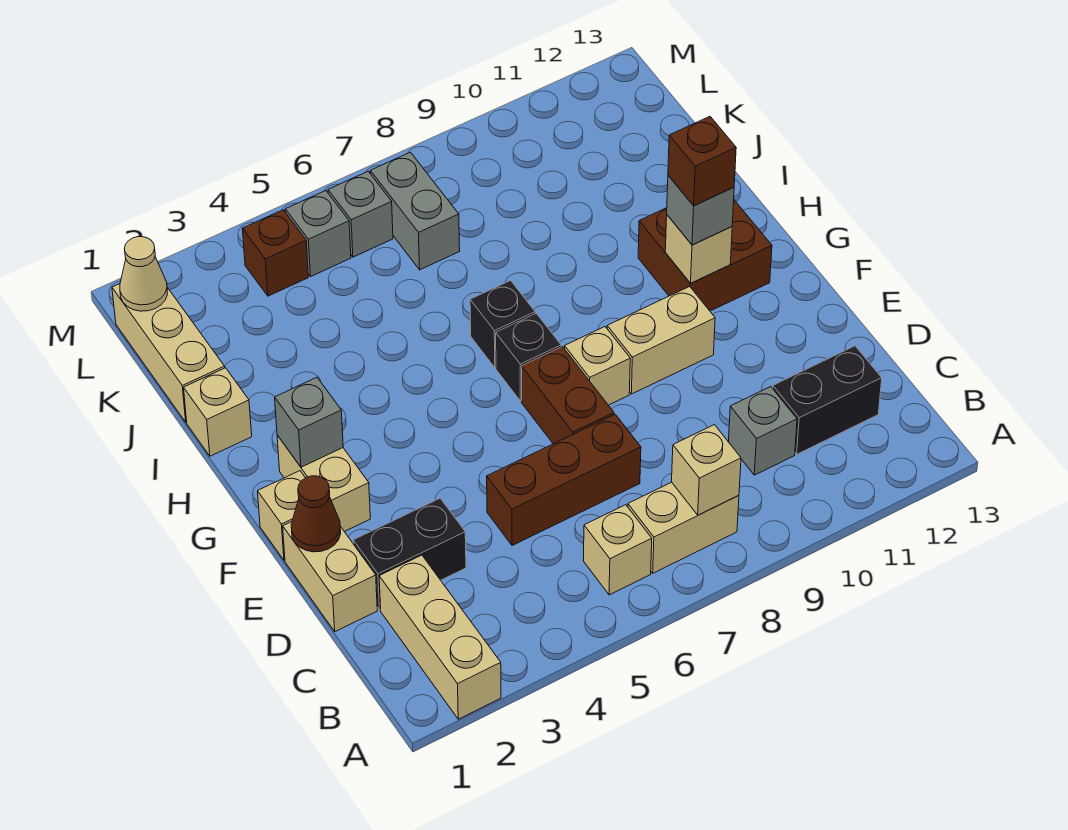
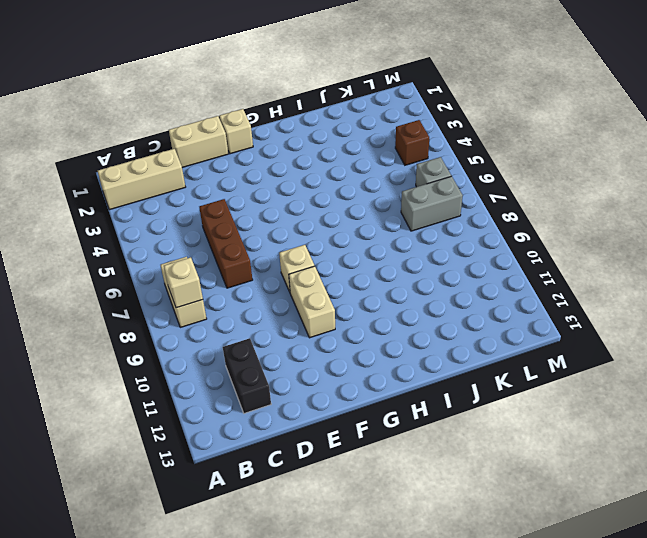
none -> tan brick B6 level 1
none -> grey brick C10 level 1
none -> black brick D2:D3 level 1

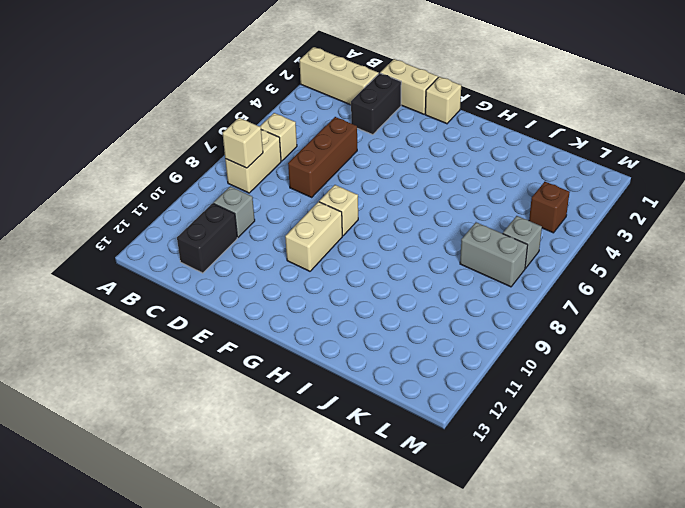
none -> brown brick E7:F7 level 1
none -> tan brick F2:G2 level 1
none -> black brick G7 level 1

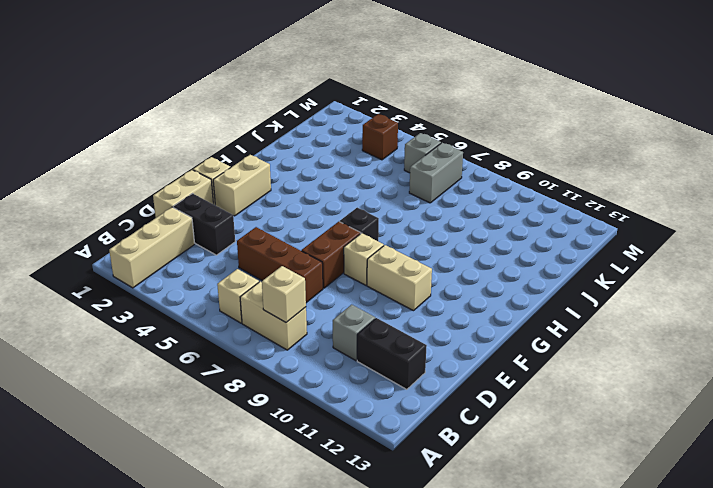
none -> brown brick G11:H12 level 1
none -> black brick H7 level 1
none -> tan brick I1 level 1

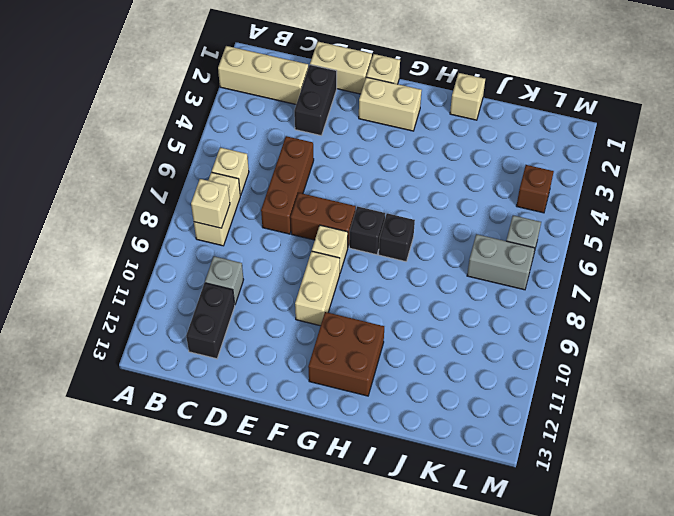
none -> tan brick J1:L1 level 1
none -> grey brick L5 level 1
none -> brown cone E1 level 2

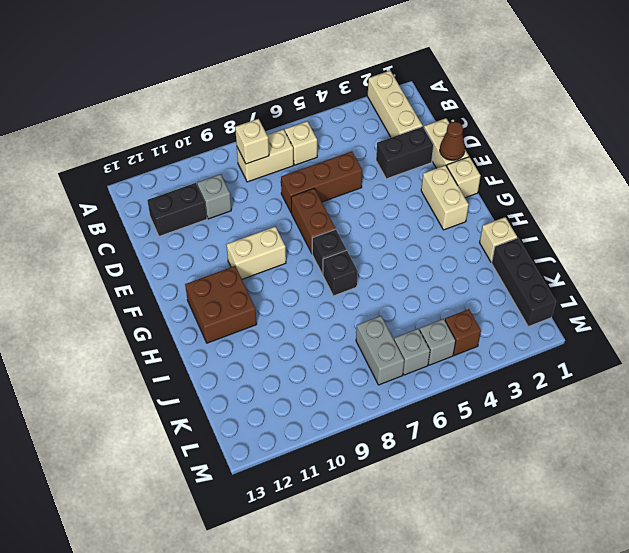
black brick J1:L1 level 1 -> tan brick J1:L1 level 1
none -> tan brick F8 level 1
none -> grey brick G2 level 2
none -> tan brick G11 level 2

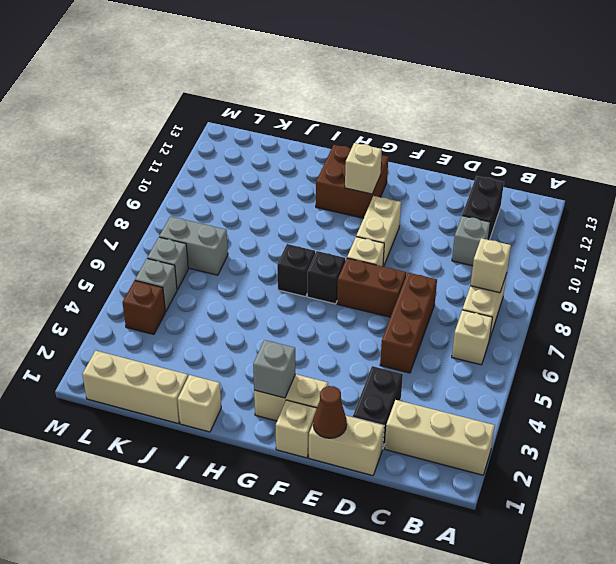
none -> tan cone L1 level 2
none -> grey brick G11 level 3
none -> brown brick G11 level 4

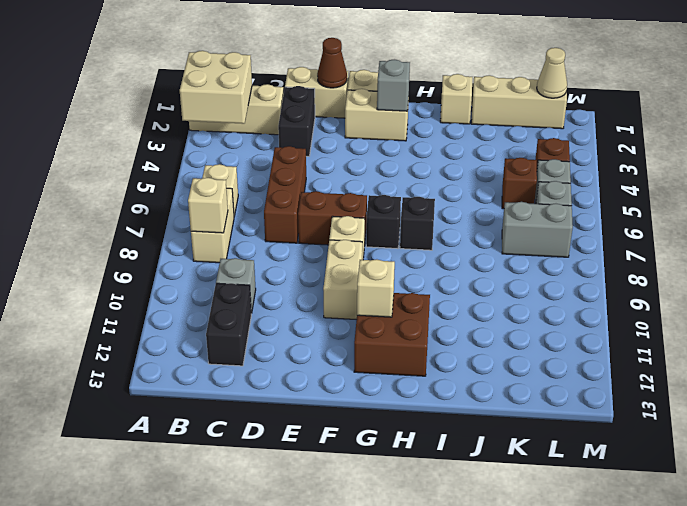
tan brick A2:B3 level 2 -> none
brown brick K5 level 1 -> brown brick G11 level 4
none -> grey brick G11 level 3

